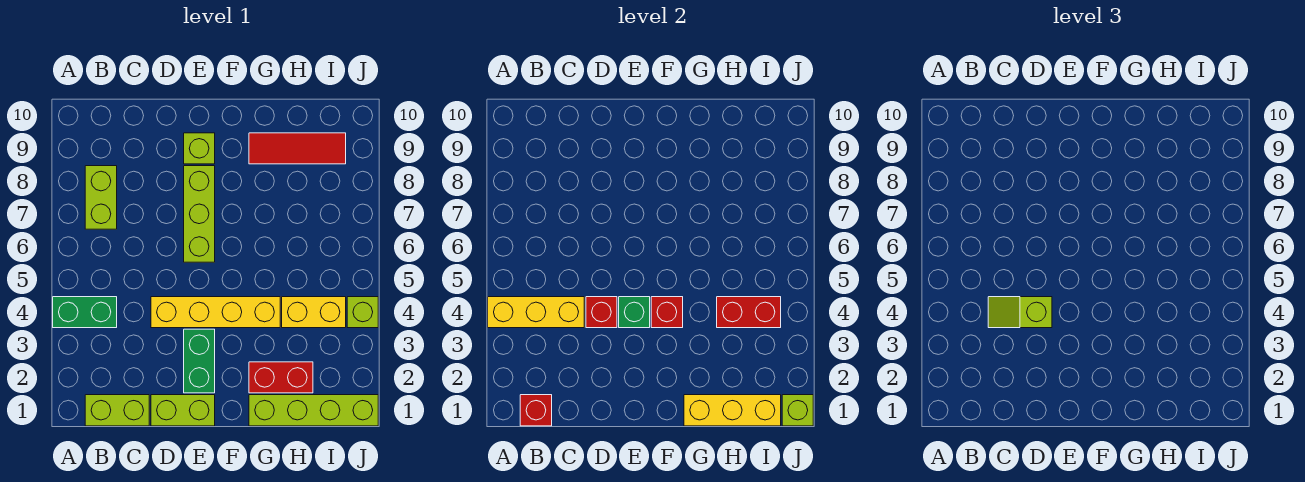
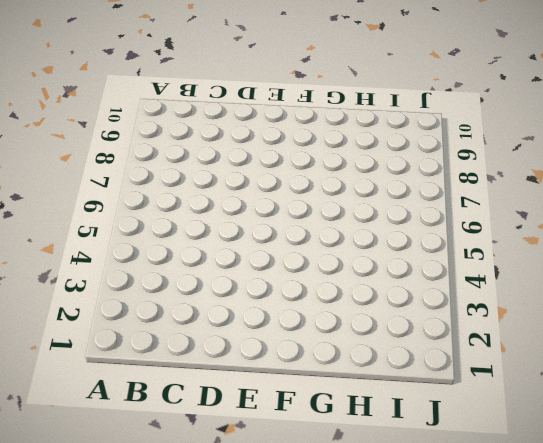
none -> green brick A4:B4 level 1
none -> lime brick B1:C1 level 1
none -> lime brick B7:B8 level 1

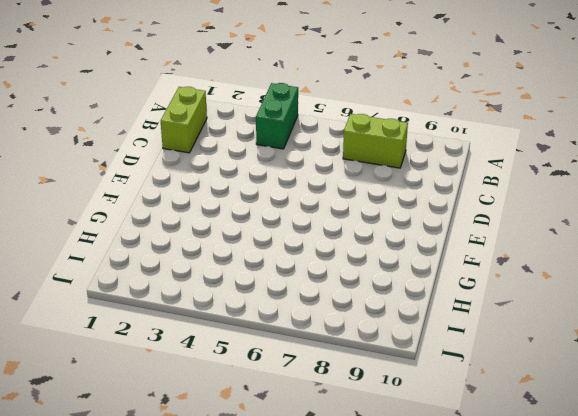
none -> lime brick D1:E1 level 1
none -> yellow brick D4:G4 level 1
none -> green brick E2:E3 level 1

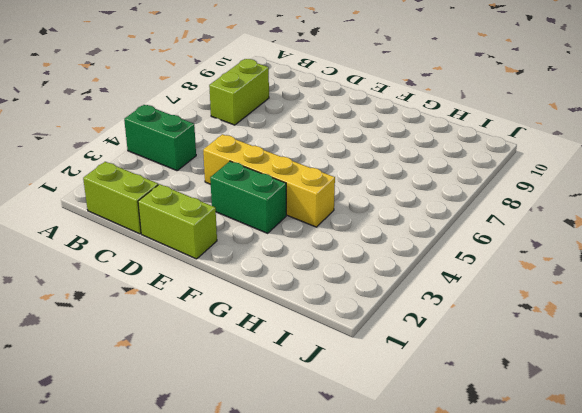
green brick E3:F3 level 1 -> green brick E2:E3 level 1
none -> lime brick E6:E8 level 1
none -> lime brick E9 level 1
none -> lime brick G1:J1 level 1

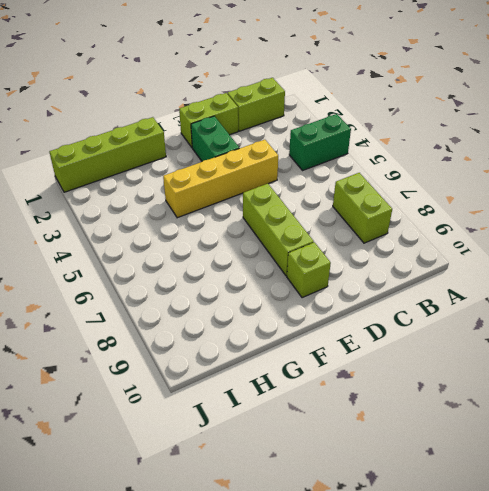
none -> red brick G2:H2 level 1
none -> red tile G9:I9 level 1
none -> yellow brick H4:I4 level 1

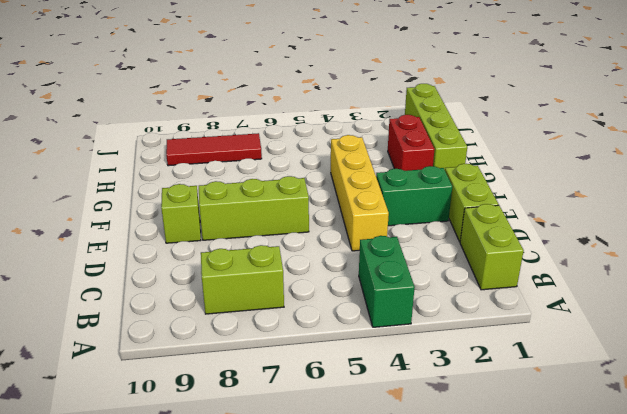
red tile I7:I9 level 1 -> red tile G9:I9 level 1
none -> yellow brick H4:I4 level 1
none -> lime brick J4 level 1
none -> yellow brick A4:C4 level 2

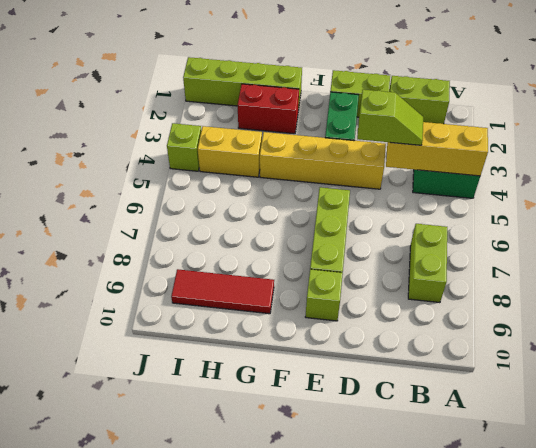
none -> red brick B1 level 2
none -> red brick D4 level 2
none -> green brick E4 level 2

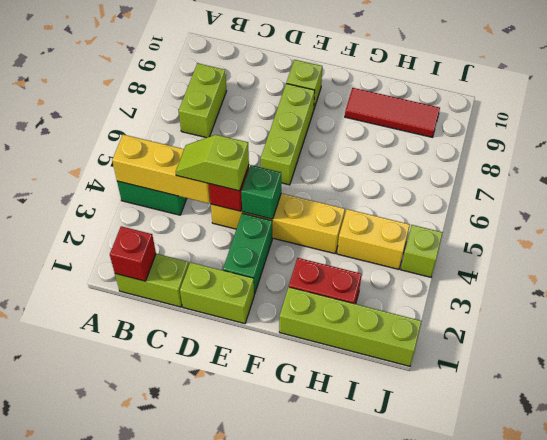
none -> red brick F4 level 2
none -> yellow brick G1:I1 level 2
none -> red brick H4:I4 level 2

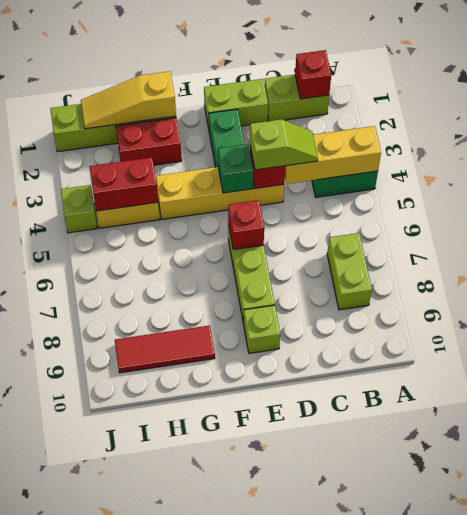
red brick E6 level 2 -> red brick F4 level 2
yellow slope G1:I1 level 2 top G -> yellow brick G1:I1 level 2
none -> lime brick J1 level 2

